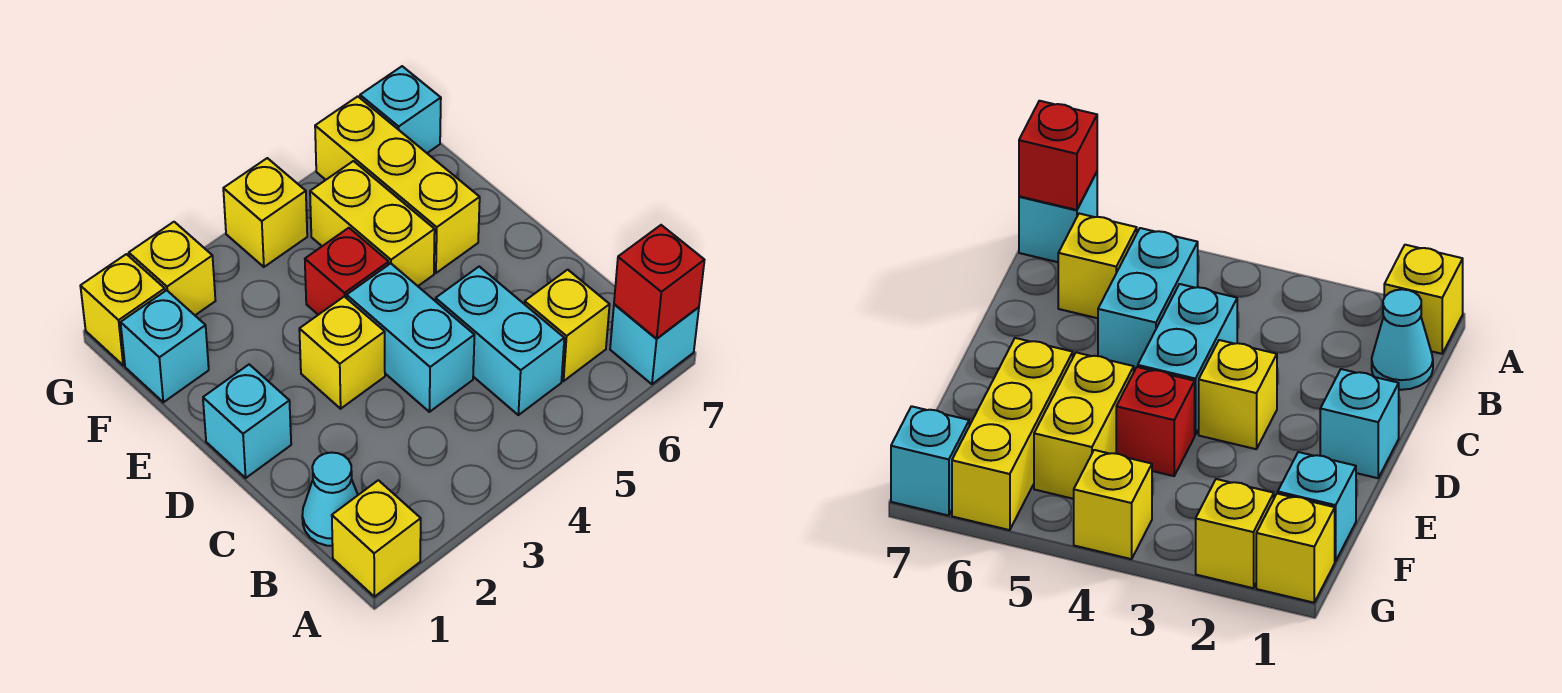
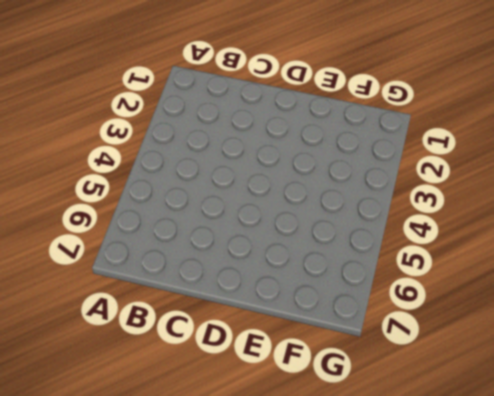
none -> yellow brick A1 level 1
none -> cyan brick A7 level 1
none -> cyan cone B1 level 1

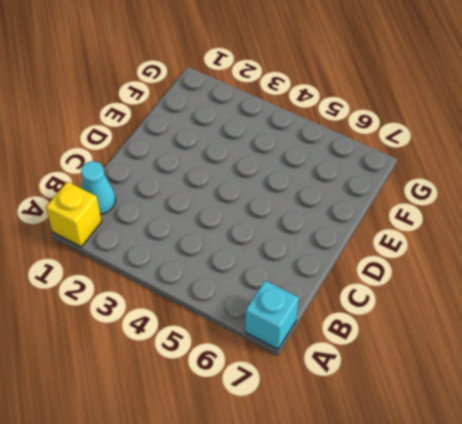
none -> cyan brick B5:C5 level 1
none -> yellow brick B6 level 1
none -> cyan brick C4:D4 level 1

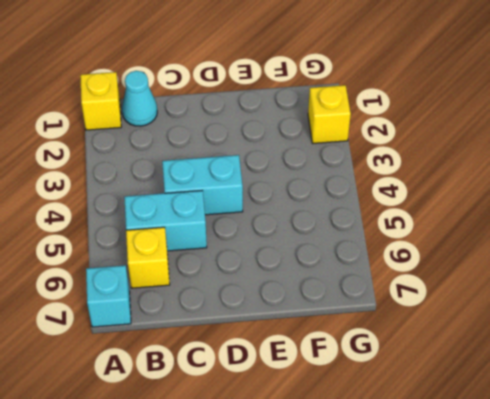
none -> cyan brick D1 level 1
none -> yellow brick D3 level 1
none -> red brick E4 level 1

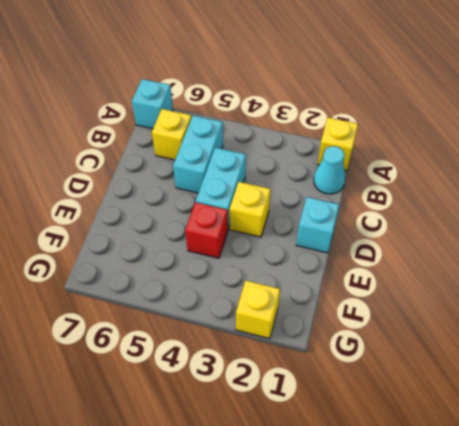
none -> yellow brick E5:F5 level 1
none -> yellow brick E6:G6 level 1
none -> cyan brick F1 level 1

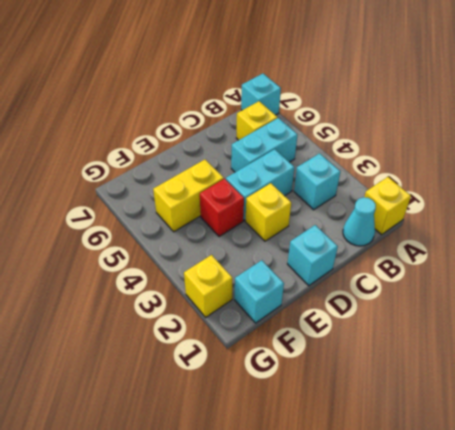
cyan brick B3 level 1 -> cyan brick G7 level 1
none -> yellow brick E6:G6 level 1
none -> yellow brick G1 level 1
none -> yellow brick G4 level 1

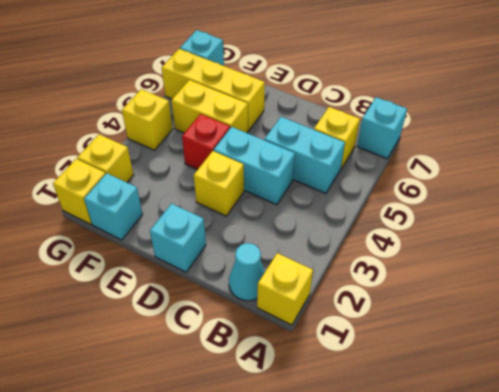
none -> red brick A7 level 2

